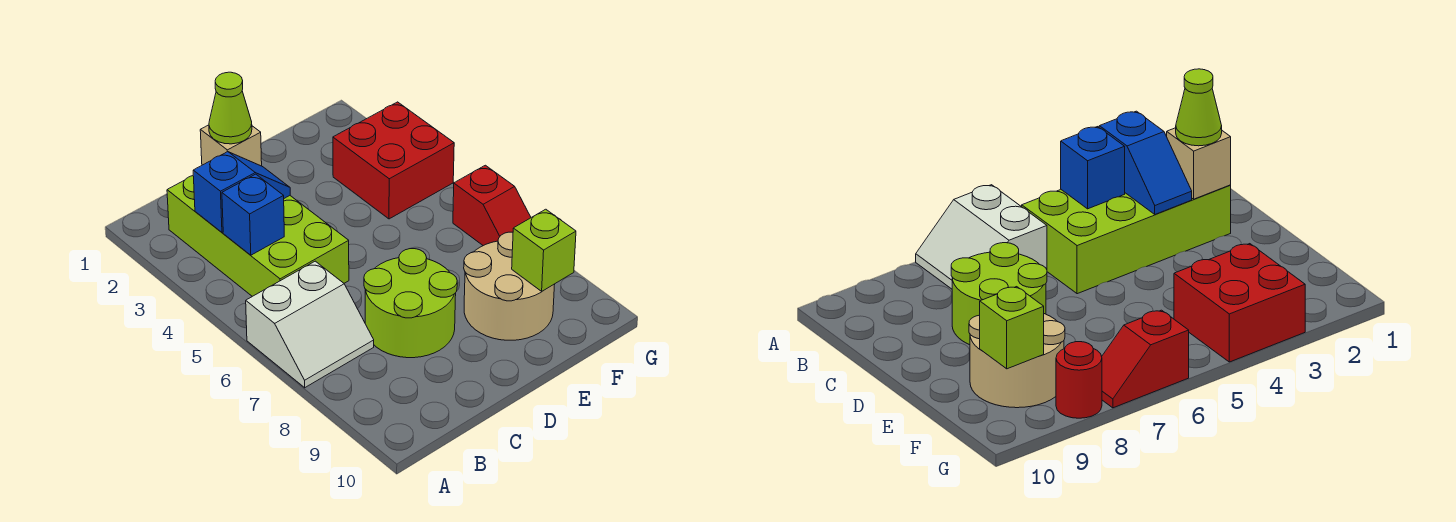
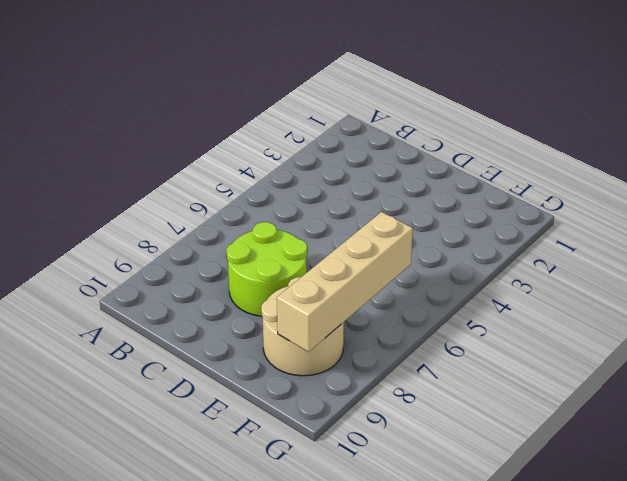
tan brick F6:F9 level 2 -> lime brick F9 level 2
none -> white slope A6:B7 level 1 top 6
none -> lime brick B2:C5 level 1
none -> red brick F3:G4 level 1

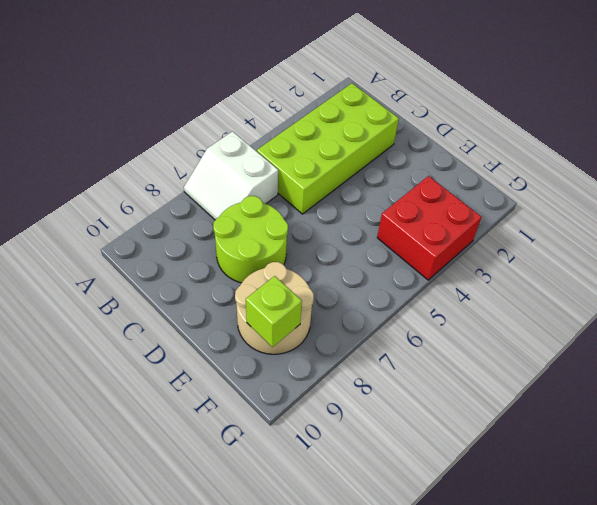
none -> red slope G6:G7 level 1 top 6
none -> red round brick G8 level 1
none -> blue slope B3:C3 level 2 top B

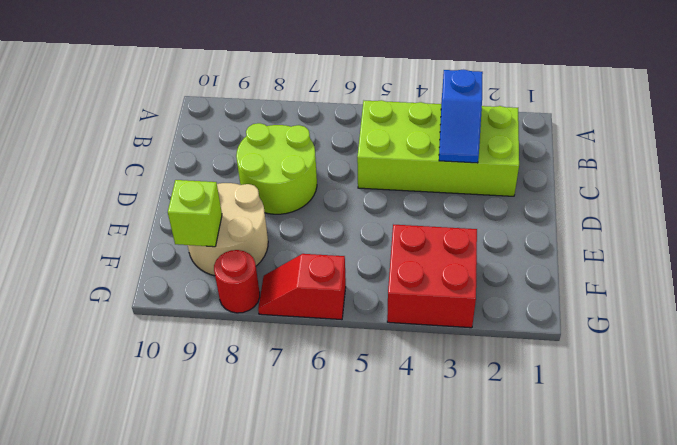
none -> white slope A6:B7 level 1 top 6
none -> blue brick B4 level 2
none -> tan brick C2 level 2

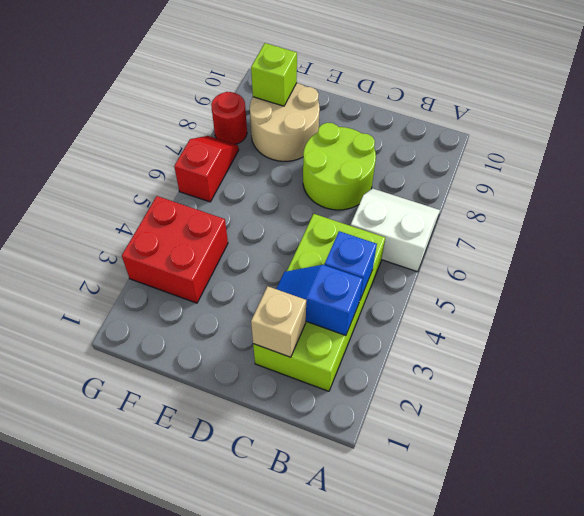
none -> lime cone C2 level 3

